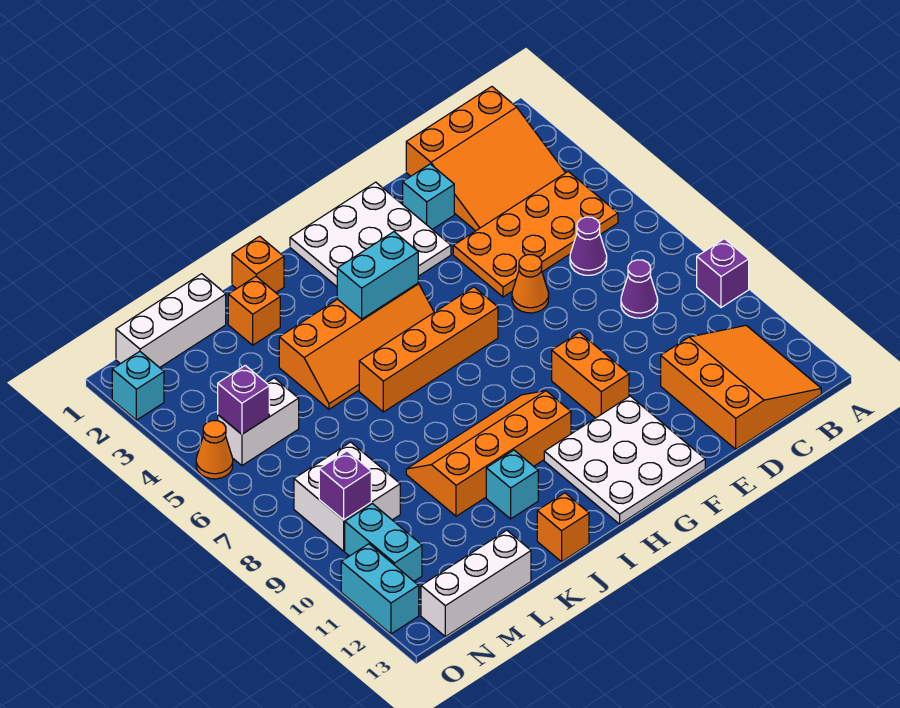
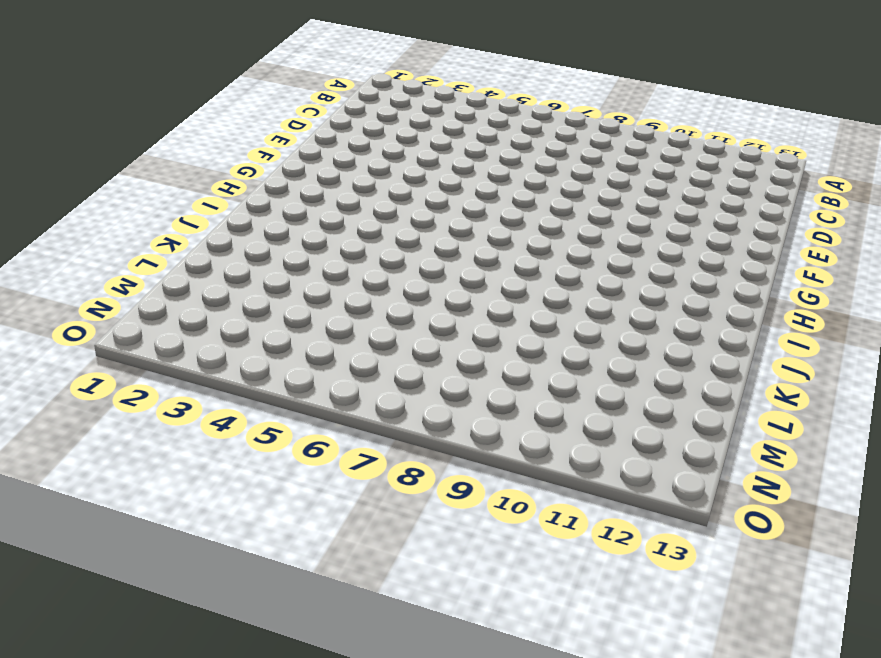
none -> purple brick A9 level 1
none -> orange slope B1:D3 level 1 top 1
none -> orange plate B4:E5 level 1

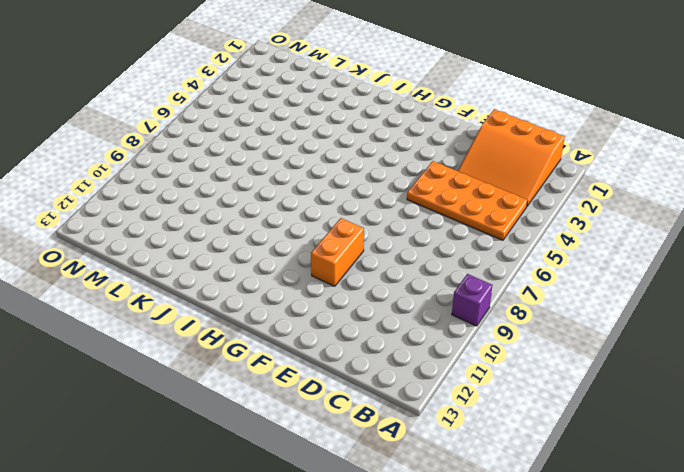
none -> orange slope B11:D13 level 1 top D
none -> purple cone C6 level 1
none -> purple cone C8 level 1

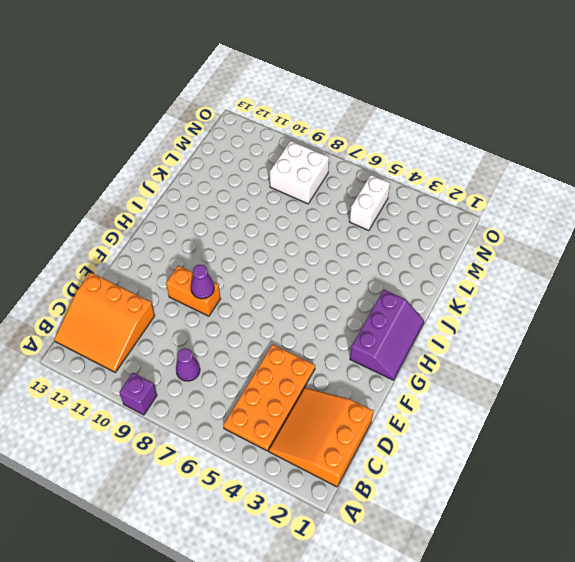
purple cone F9 level 2 -> purple cone C6 level 1
purple slope G1:I2 level 1 top 2 -> white plate F1:H3 level 1
none -> cyan brick E2 level 1
none -> orange cone E6 level 1
none -> white plate F11:H13 level 1

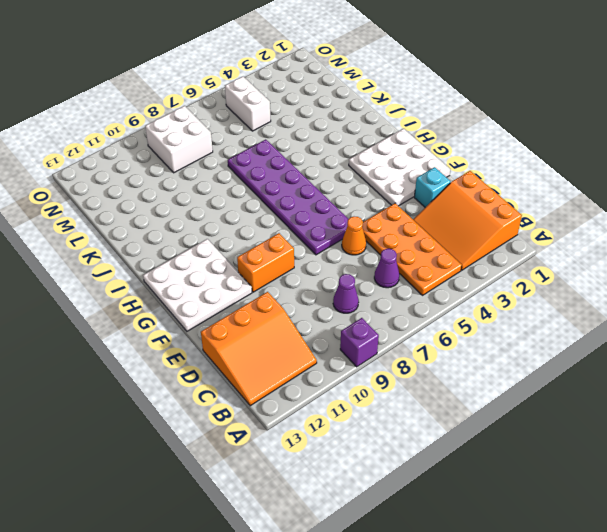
purple plate F6:K7 level 1 -> orange brick G6:J6 level 1
none -> orange slope H4:K5 level 1 top 4
none -> orange slope H9:K10 level 1 top 10
none -> orange brick J1 level 1

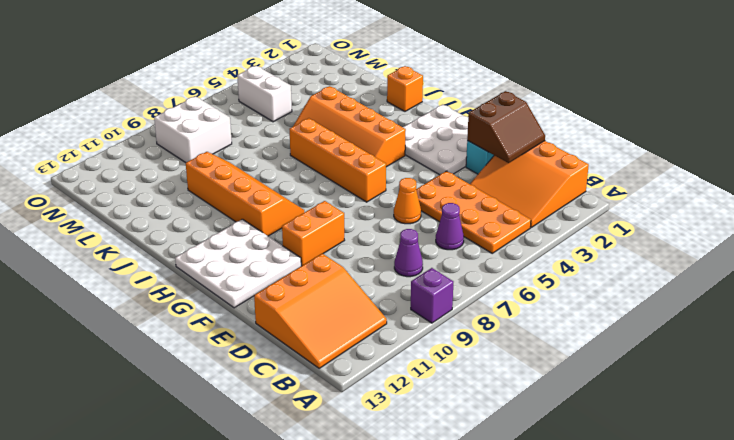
brown slope D1:E2 level 2 top E -> none
none -> cyan brick J11 level 1
none -> orange brick J13 level 1
none -> orange brick K2 level 1

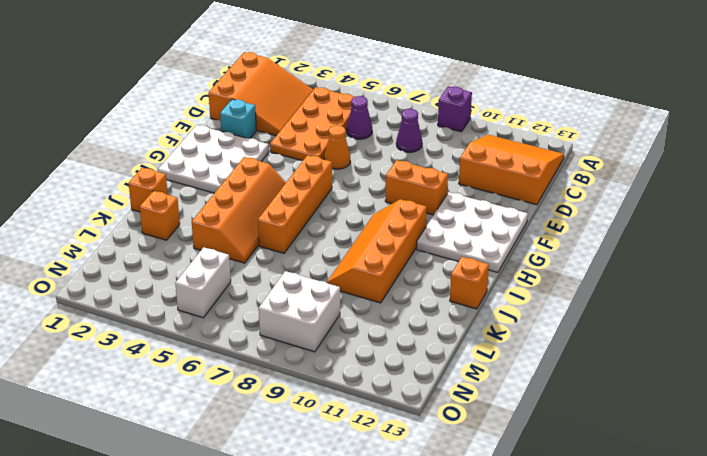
none -> cyan brick J11 level 1
none -> white brick L1:N1 level 1
none -> white brick L13:N13 level 1

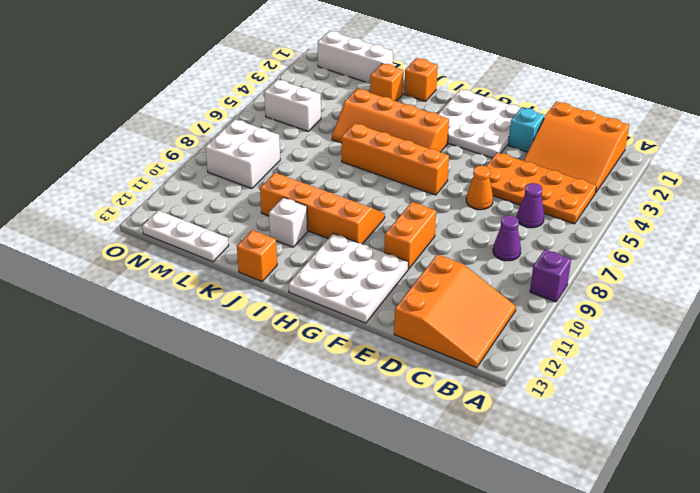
white brick J11 level 1 -> cyan brick J11 level 1
white plate L13:N13 level 1 -> white brick L13:N13 level 1
none -> cyan brick N10:N11 level 1
none -> cyan brick O2 level 1
none -> orange cone O5 level 1

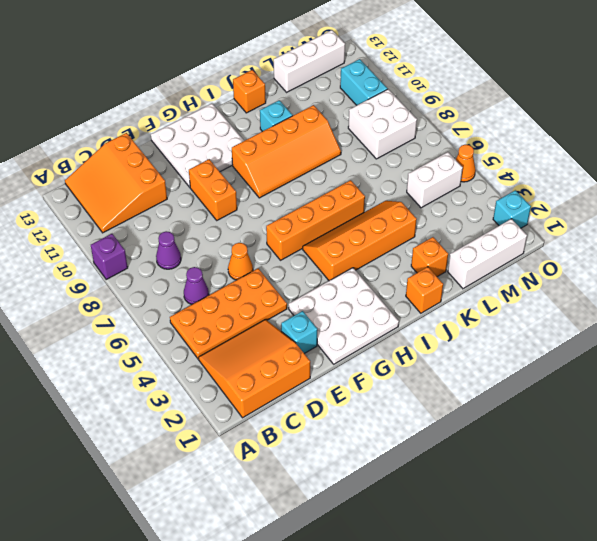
none -> cyan brick O11:O12 level 1
none -> cyan brick H4:I4 level 2
none -> purple brick N5 level 2

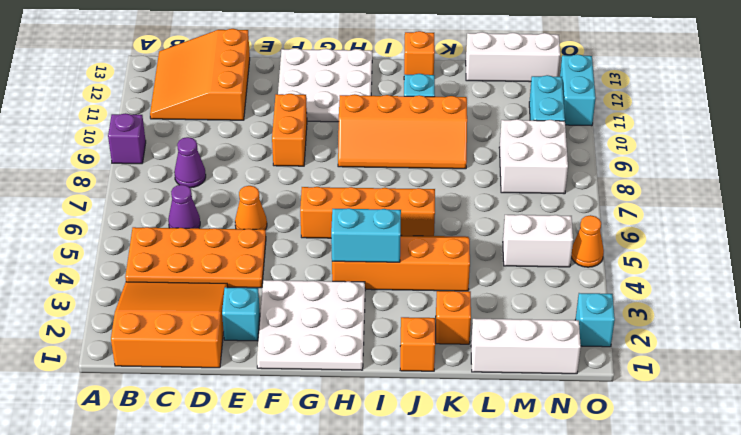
none -> purple brick N5 level 2
none -> purple brick N9 level 2

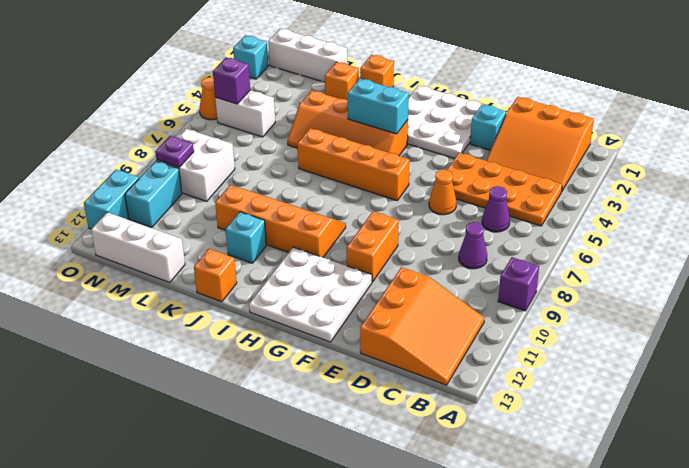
purple plate N9 level 2 -> purple brick N9 level 2

